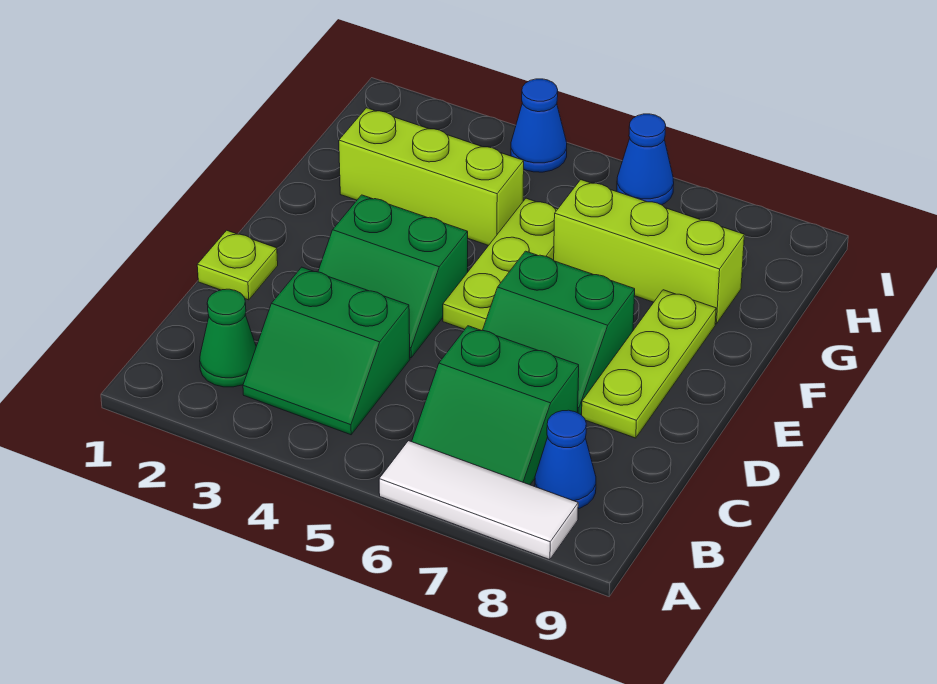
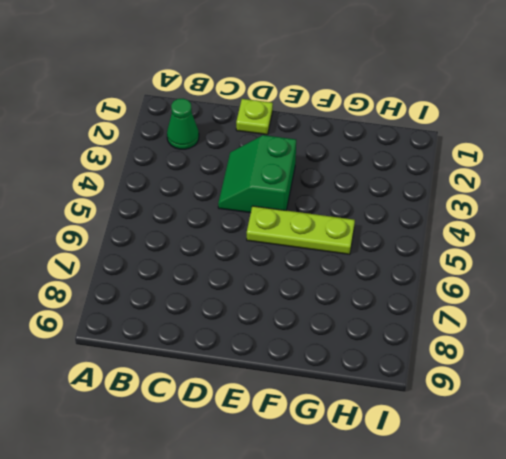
none -> white tile A6:A8 level 1
none -> green slope B3:C4 level 1 top C
none -> green slope B6:C7 level 1 top C

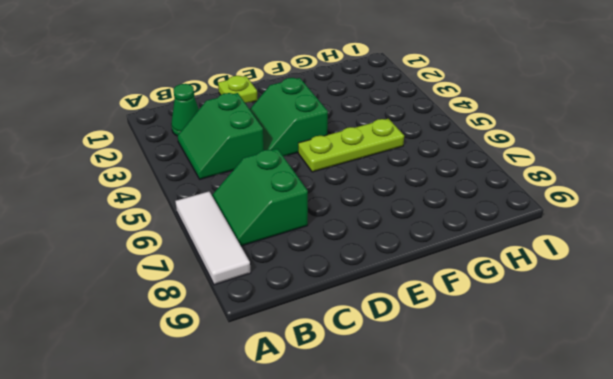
none -> blue cone B8 level 1
none -> green slope D6:E7 level 1 top E
none -> lime plate D8:F8 level 1

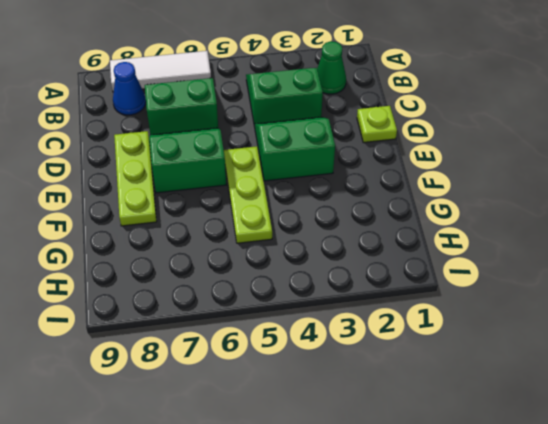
none -> lime brick G2:G4 level 1
none -> lime brick G6:G8 level 1
none -> blue cone I4 level 1

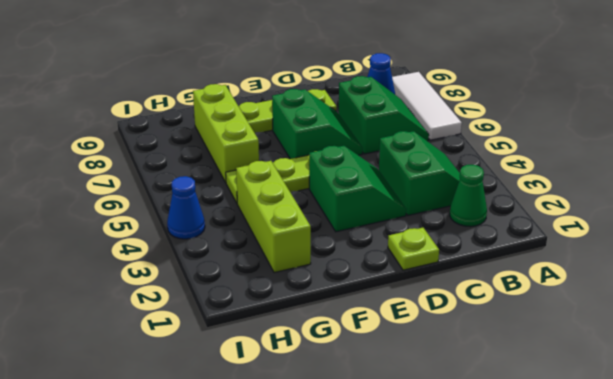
none -> blue cone I6 level 1

